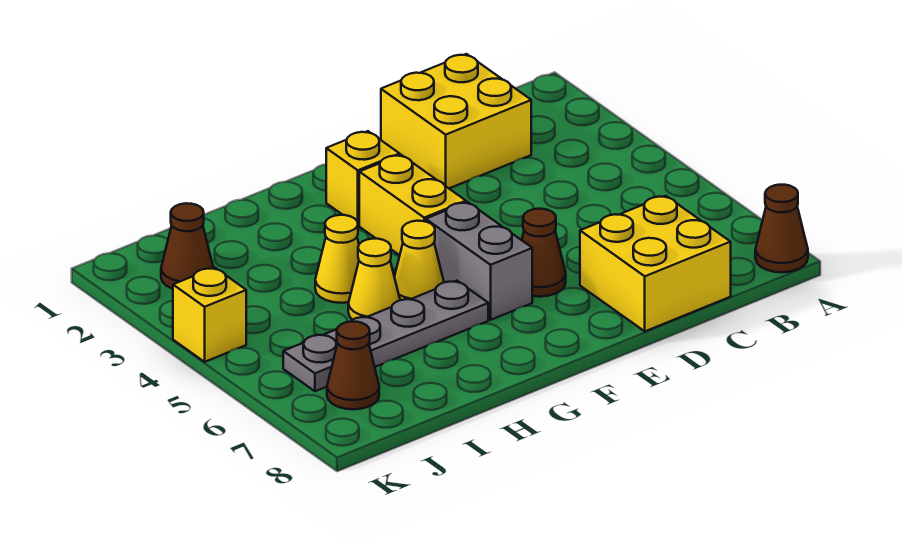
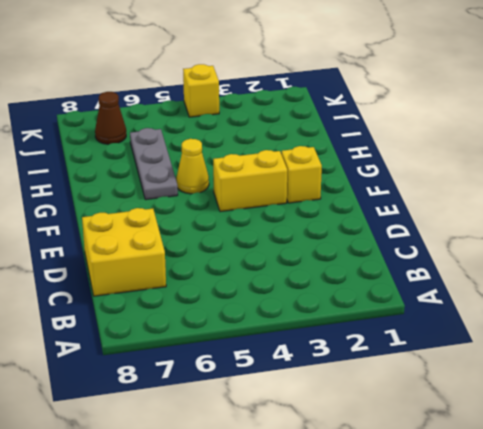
grey plate G6:I6 level 1 -> grey plate G6:J6 level 1
none -> brown cone A8 level 1
none -> yellow brick C1:D2 level 1
none -> brown cone E6 level 1

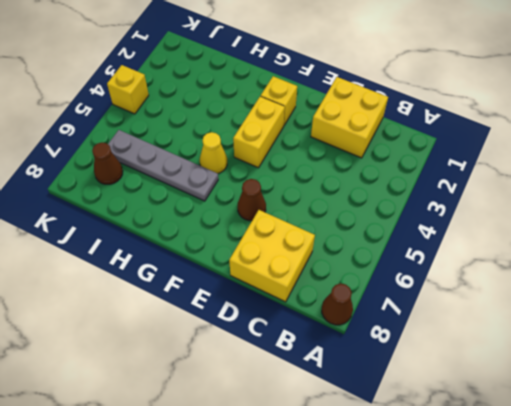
none -> grey brick F5:F6 level 1
none -> yellow cone H4 level 1
none -> yellow cone H5 level 1

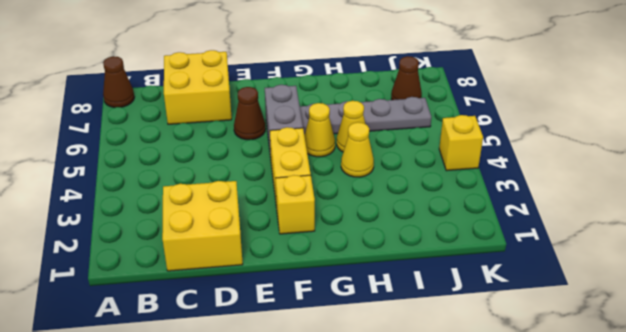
none -> brown cone J2 level 1

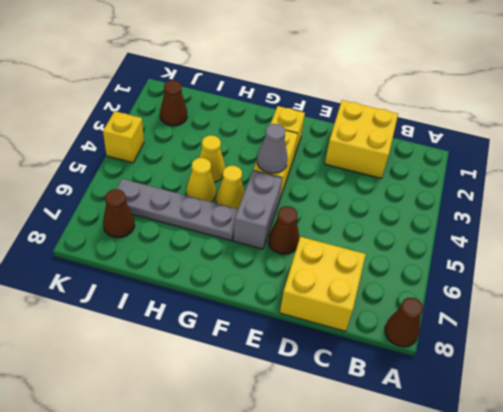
grey cone F4 level 2 -> none

